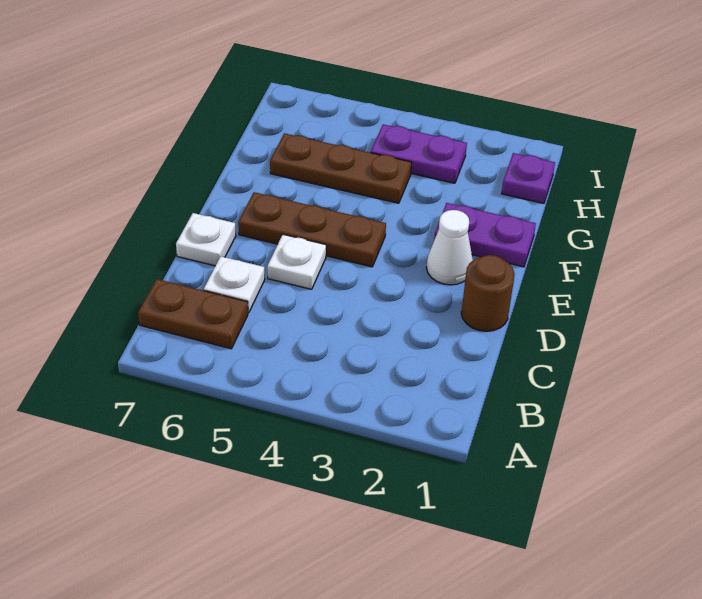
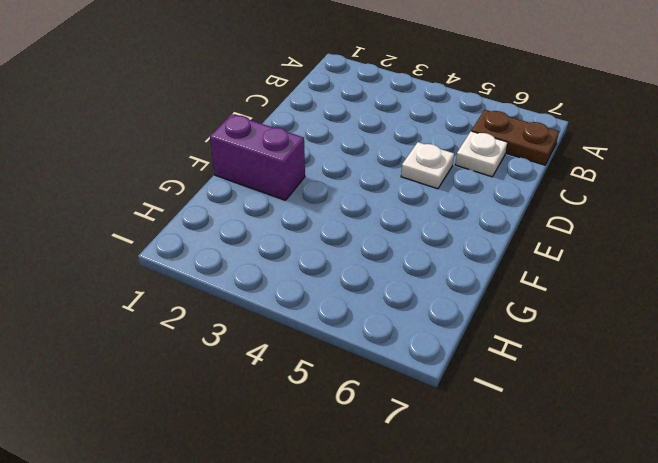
purple brick F1:F2 level 1 -> purple plate F1:F2 level 1
none -> brown round brick D1 level 1
none -> white plate D7 level 1

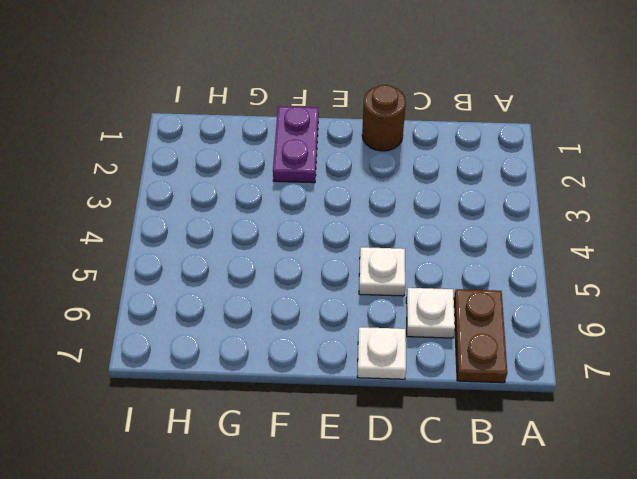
none -> white cone E2 level 1
none -> brown plate E4:E6 level 1

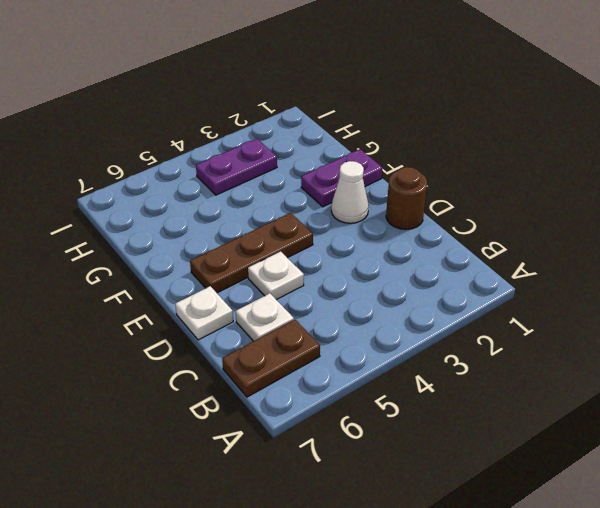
none -> brown plate G4:G6 level 1
none -> purple plate H1 level 1

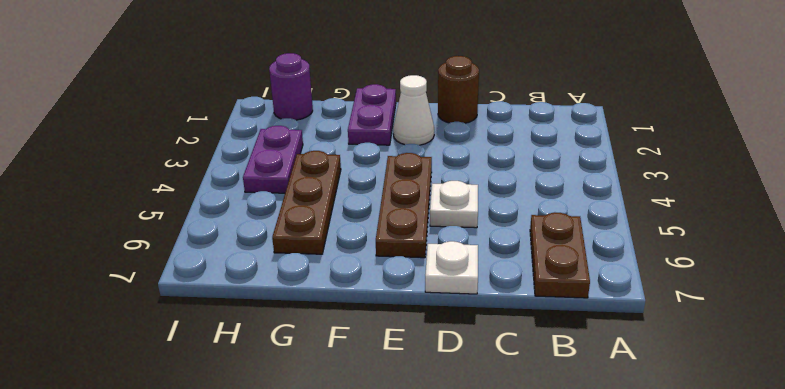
purple round brick H1 level 1 -> purple plate H1 level 1
none -> white plate C6 level 1

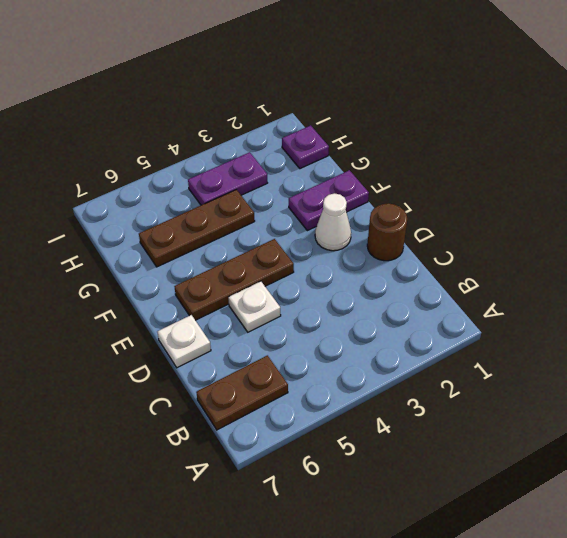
none -> white plate C6 level 1

